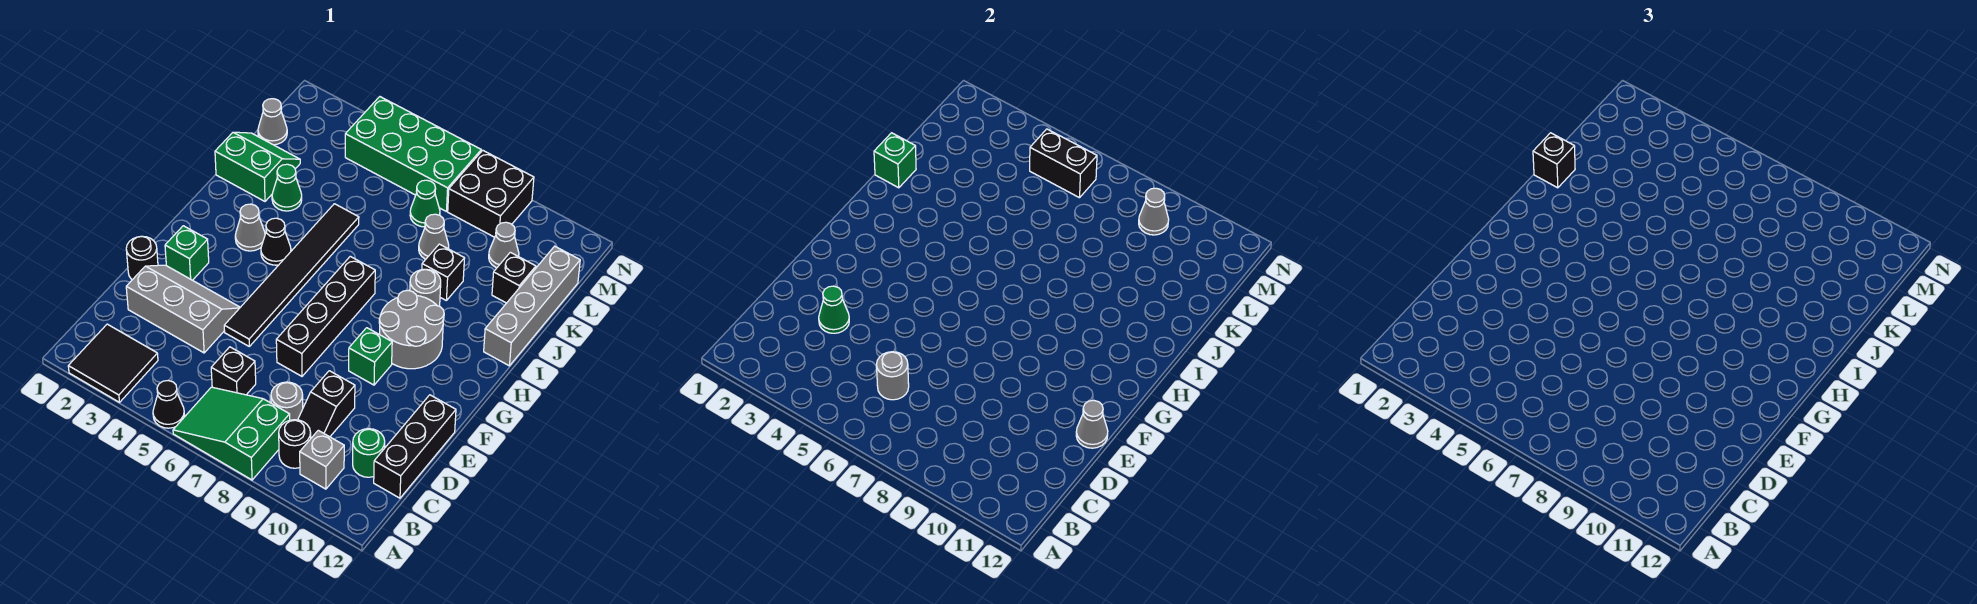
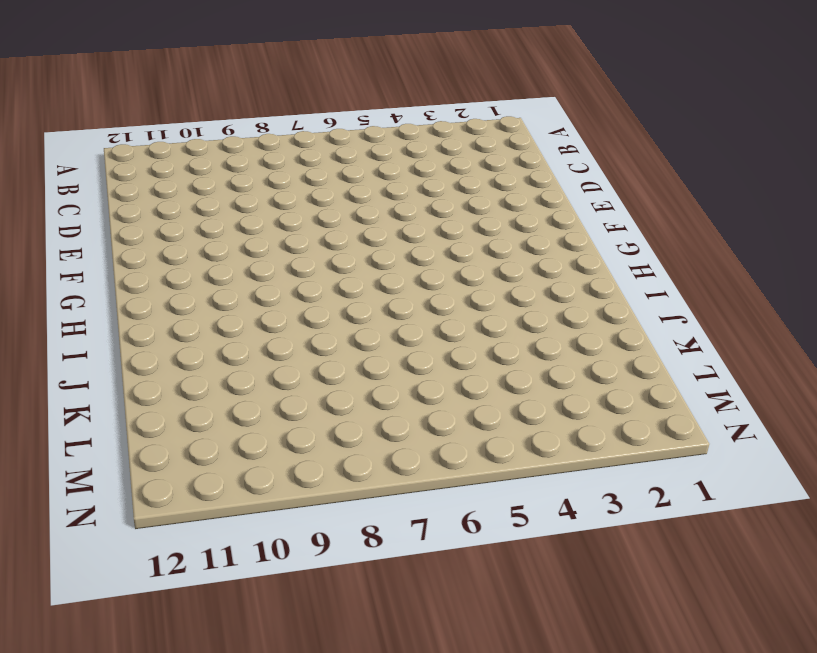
none -> black tile A2:B3 level 1
none -> black cone A5 level 1
none -> green slope A6:B8 level 1 top 8
none -> black round brick B9 level 1

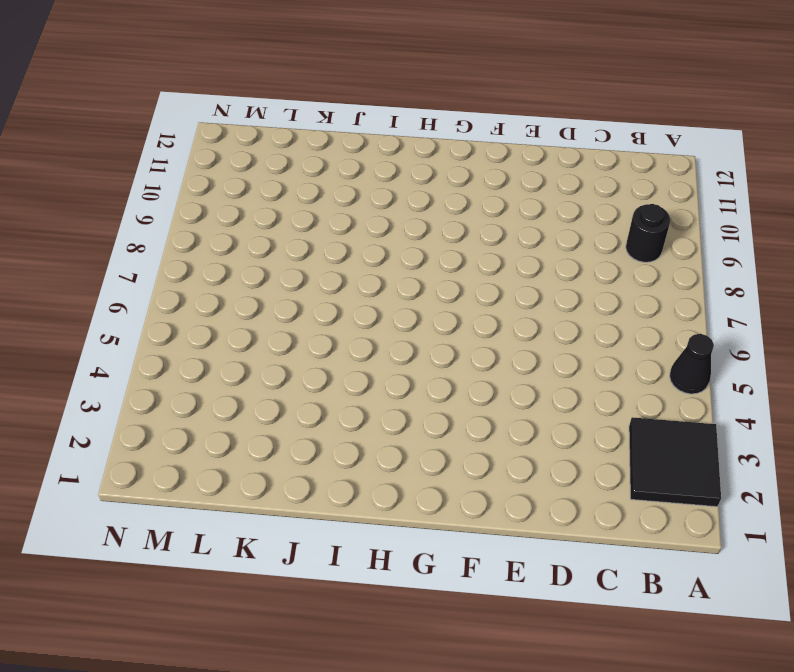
none -> green slope A6:B8 level 1 top 8
none -> grey brick B10 level 1
none -> black brick C6 level 1
none -> grey round brick C8 level 1

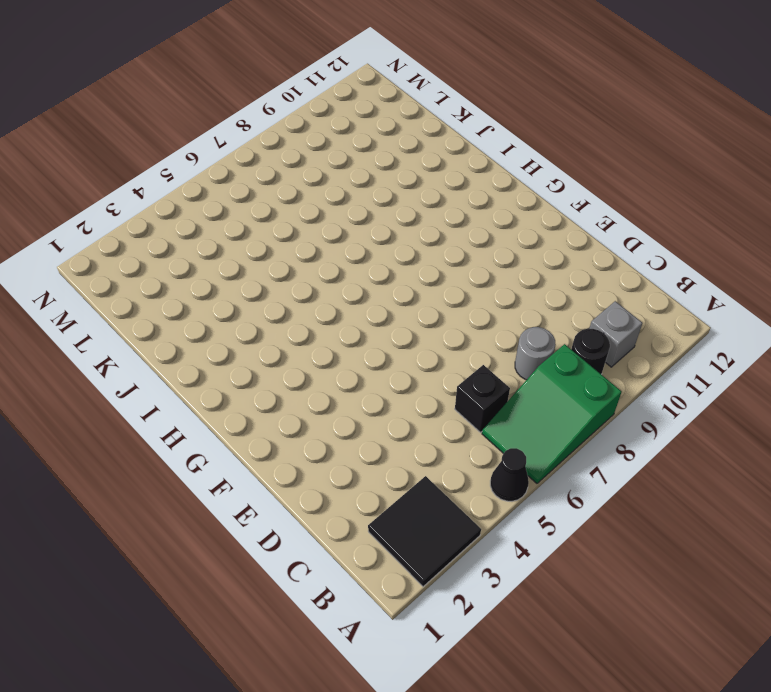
none -> black slope C9:D9 level 1 top D
none -> green round brick C11 level 1
none -> black brick C12:E12 level 1
none -> grey slope D2:E4 level 1 top D

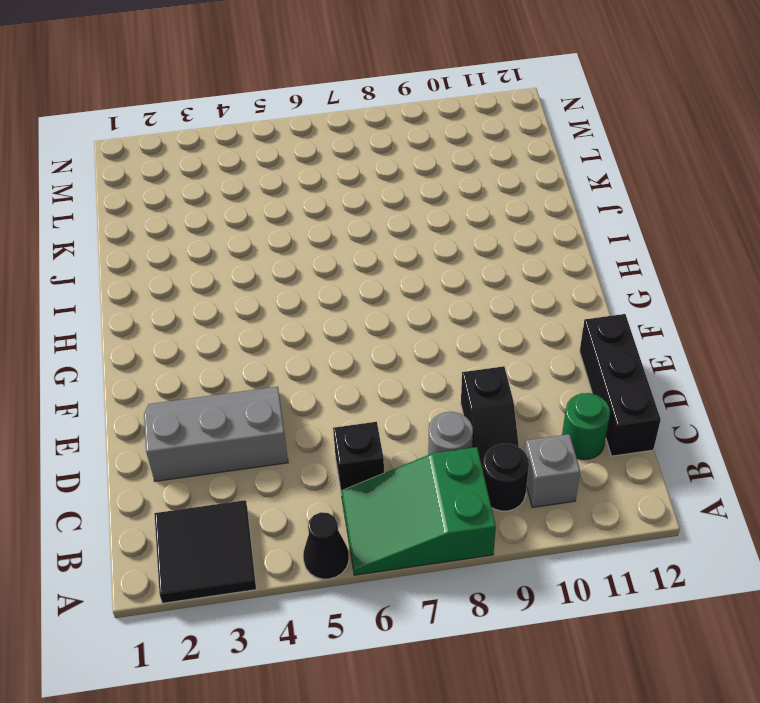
none -> black round brick E1 level 1
none -> black tile E5:J5 level 1
none -> black brick E7:H7 level 1
none -> green brick F2 level 1

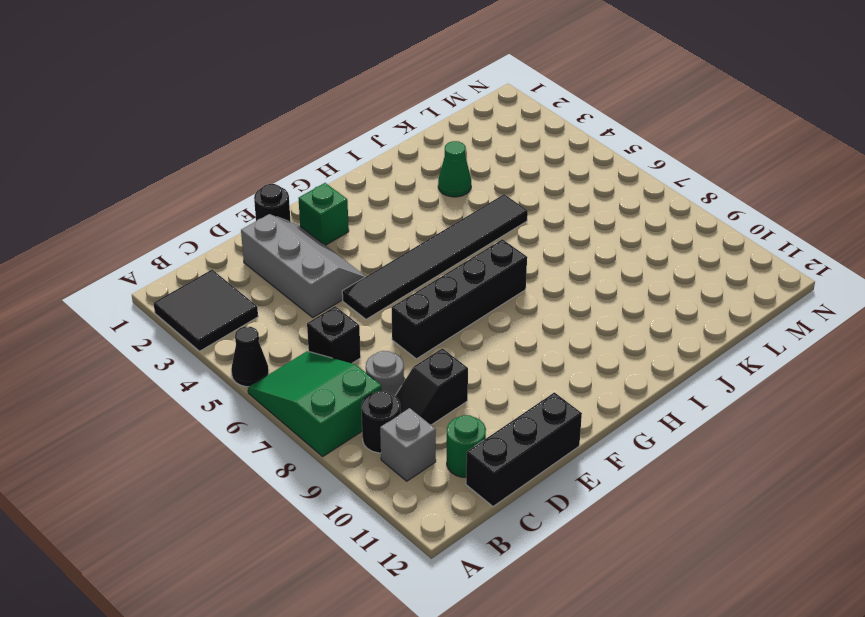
none -> green brick F9 level 1
none -> grey round brick G9:H10 level 1
none -> grey cone H3 level 1
none -> black cone H4 level 1

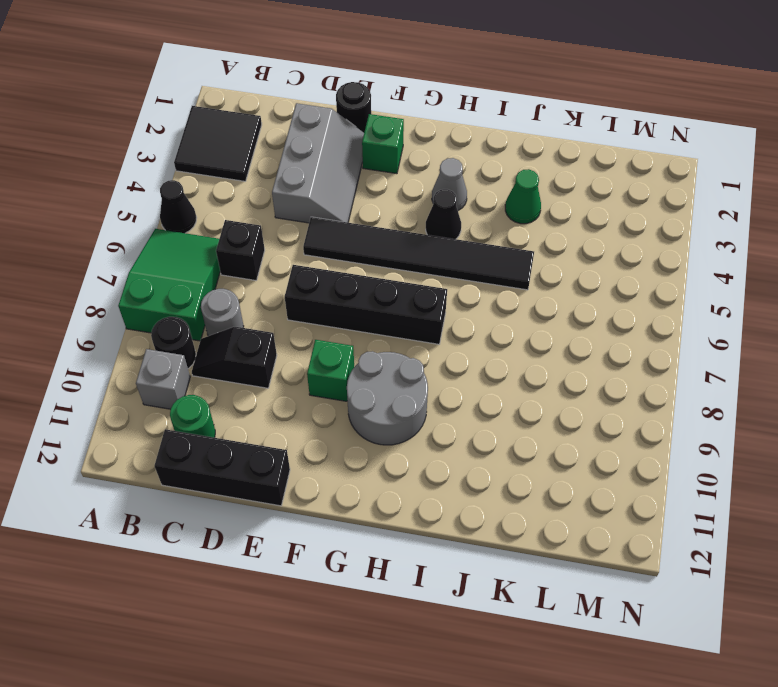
none -> grey round brick I9 level 1
none -> grey brick I12:L12 level 1
none -> green slope J1:K2 level 1 top J
none -> black brick J9 level 1

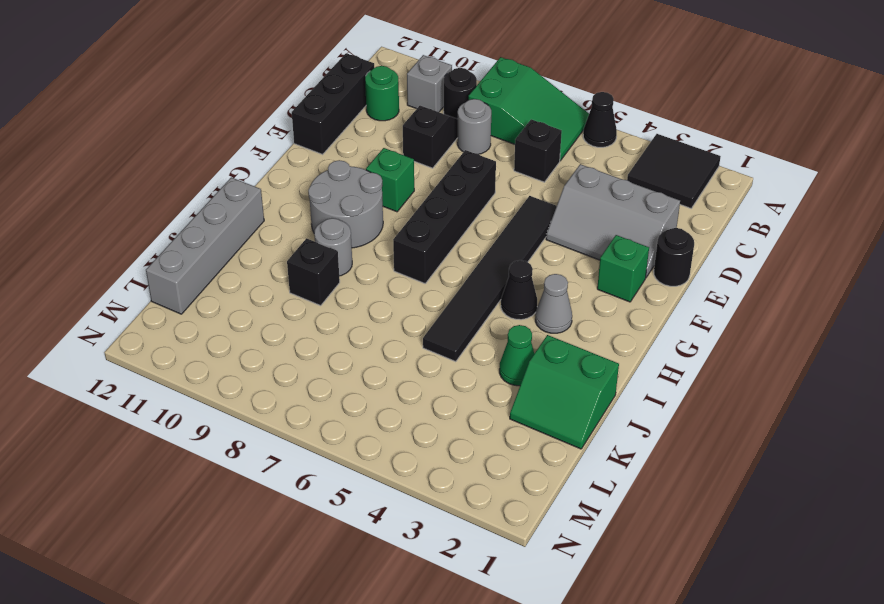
none -> grey cone K8 level 1
none -> black brick K11 level 1
none -> grey cone L1 level 1
none -> green cone L7 level 1

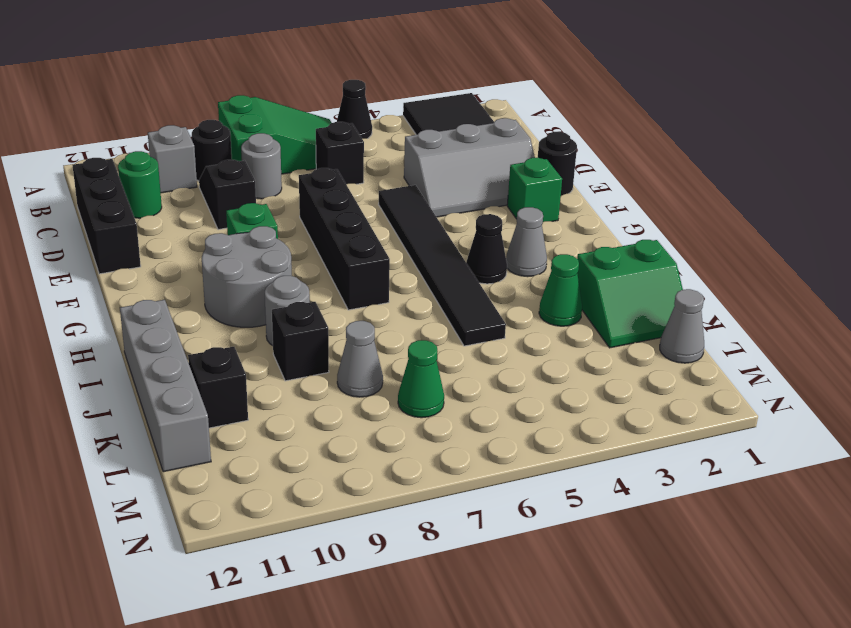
none -> grey cone L10 level 1
none -> green brick M4:N7 level 1
none -> black brick M8:N9 level 1
none -> grey round brick C6 level 2

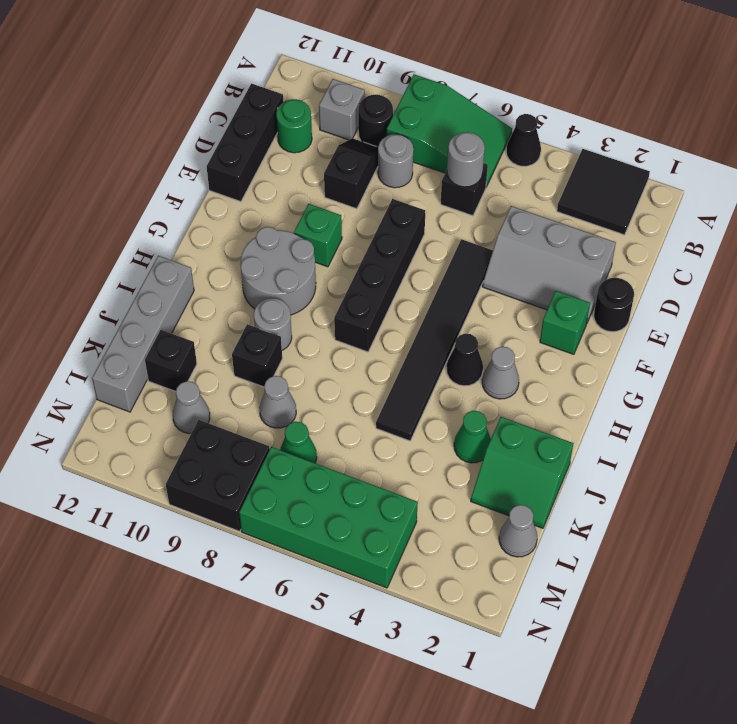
none -> green cone D3 level 2
none -> grey cone E12 level 2
none -> green brick J1 level 2
none -> black brick M5:M6 level 2

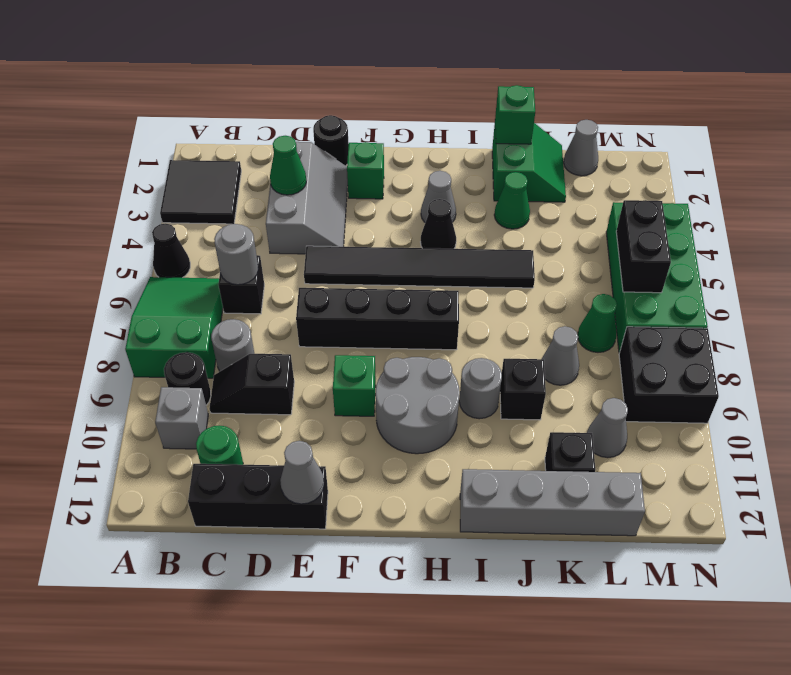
none -> grey cone M9 level 2
none -> black brick J1 level 3

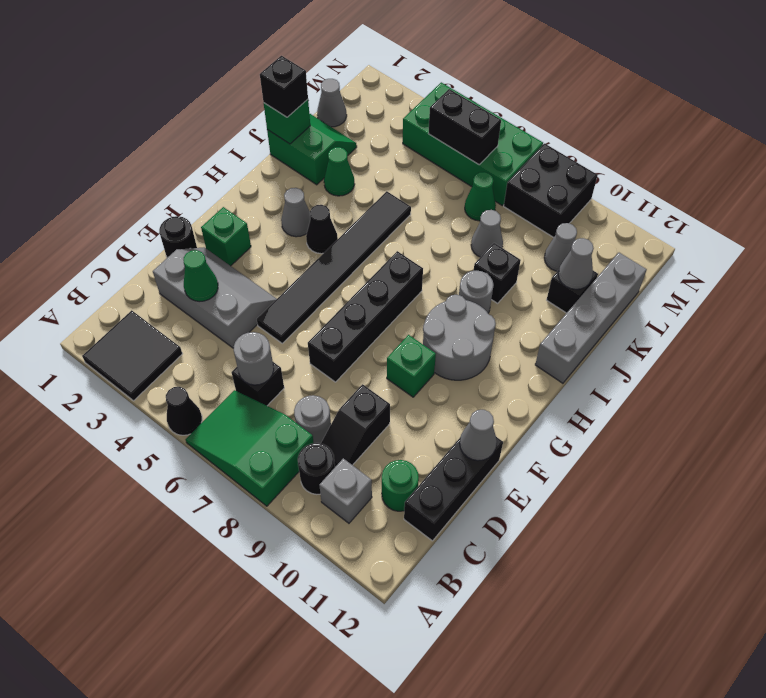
grey cone K11 level 2 -> grey cone M9 level 2

